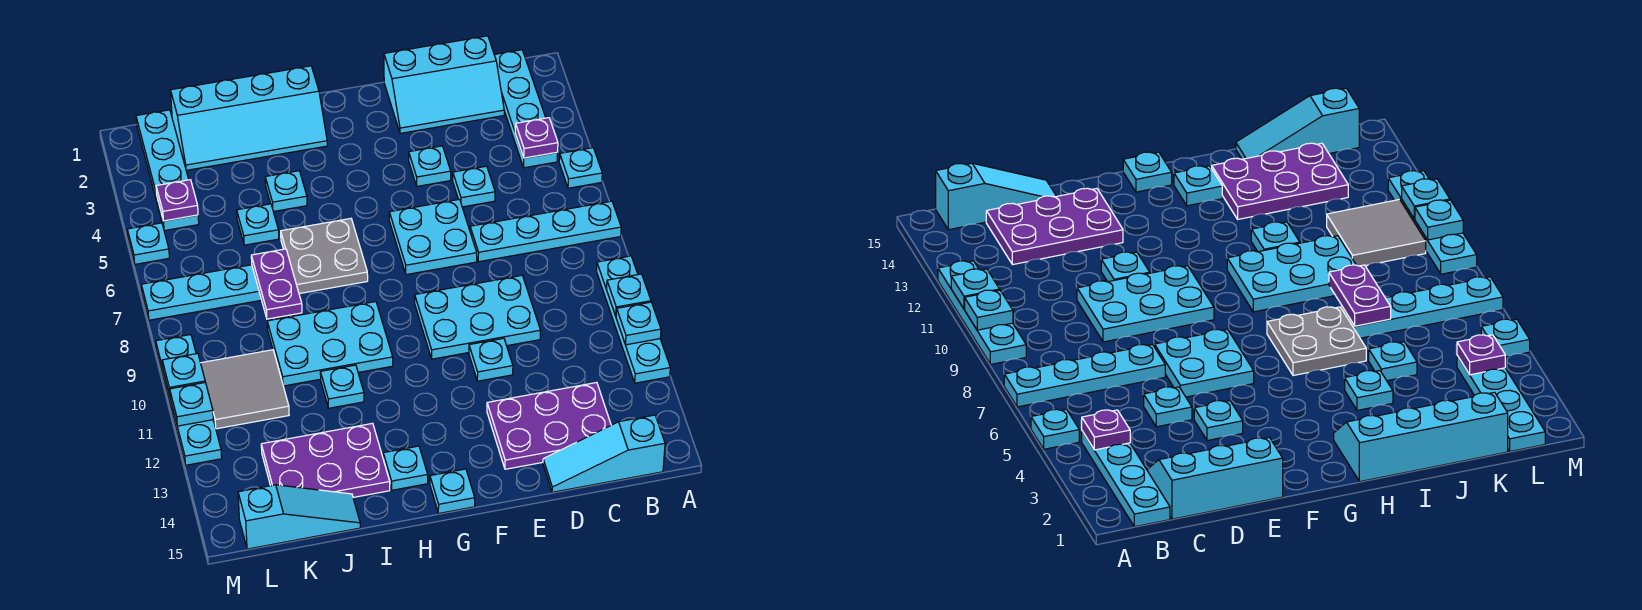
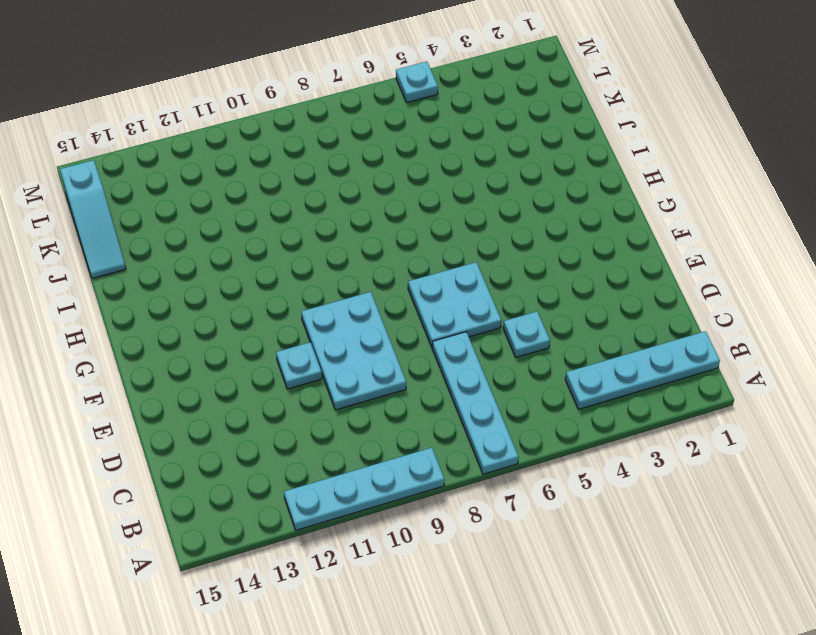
none -> cyan plate A5 level 1
none -> cyan slope B15:D15 level 1 top B
none -> cyan slope C1:E2 level 1 top 1
none -> purple plate C13:E14 level 1

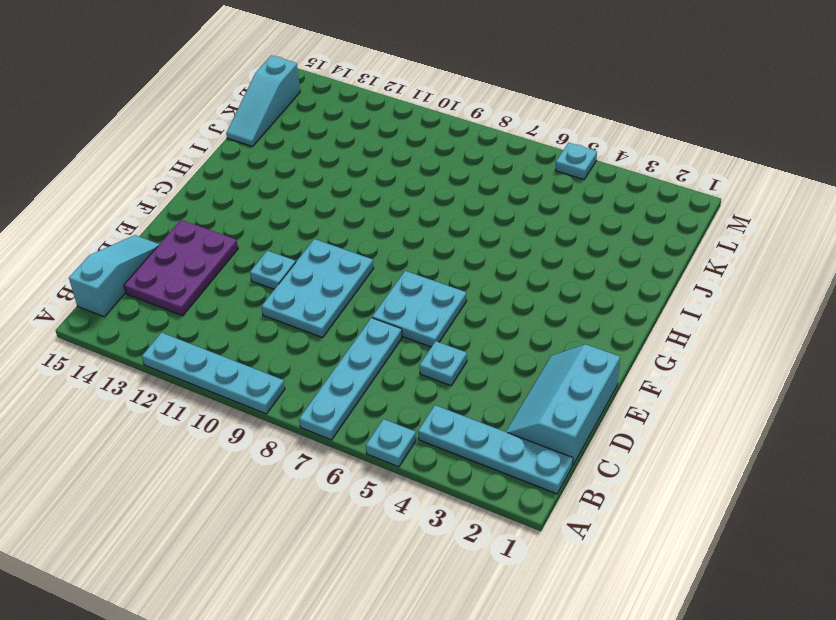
none -> cyan plate E4 level 1
none -> cyan plate G15 level 1
none -> cyan slope H1:K2 level 1 top 1
none -> grey plate H6:I7 level 1

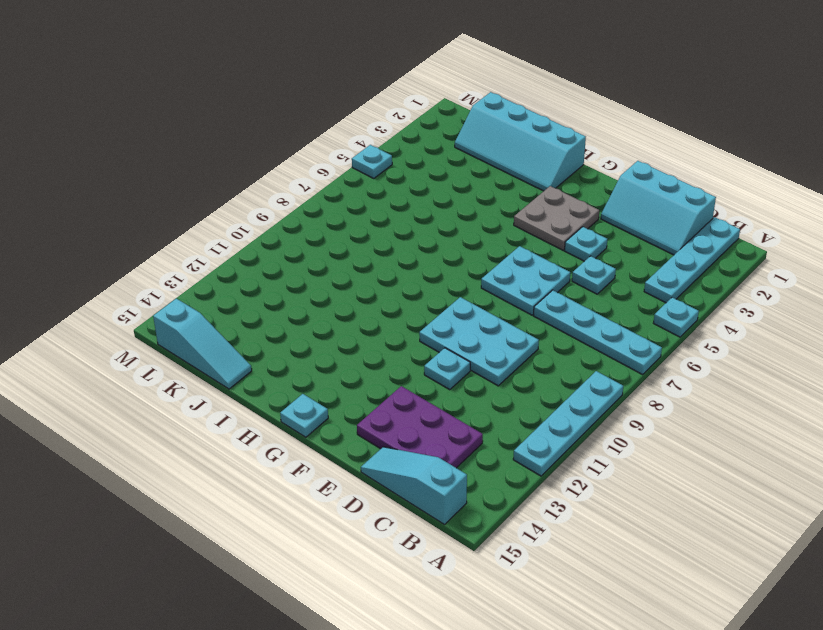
grey plate F3:G4 level 1 -> grey plate H6:I7 level 1
none -> cyan plate H9:J10 level 1
none -> cyan plate H14 level 1
none -> cyan plate I4 level 1
none -> cyan plate I11 level 1

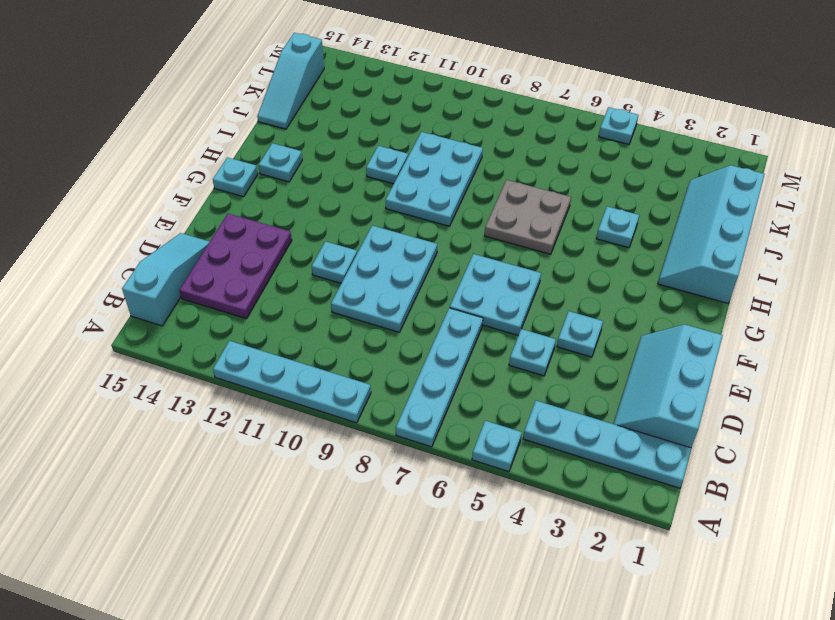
none -> purple plate I13:K14 level 1
none -> cyan plate J5 level 1
none -> cyan plate J7:M7 level 1
none -> grey tile K10:L11 level 1

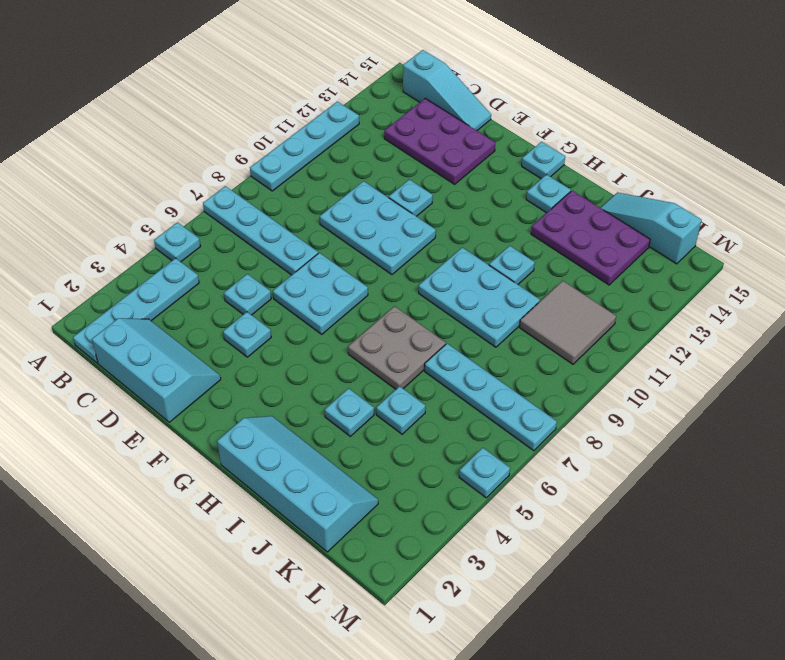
none -> cyan plate L1:L4 level 1
none -> cyan plate M9:M12 level 1
none -> cyan plate A10 level 2
none -> cyan plate A11 level 2

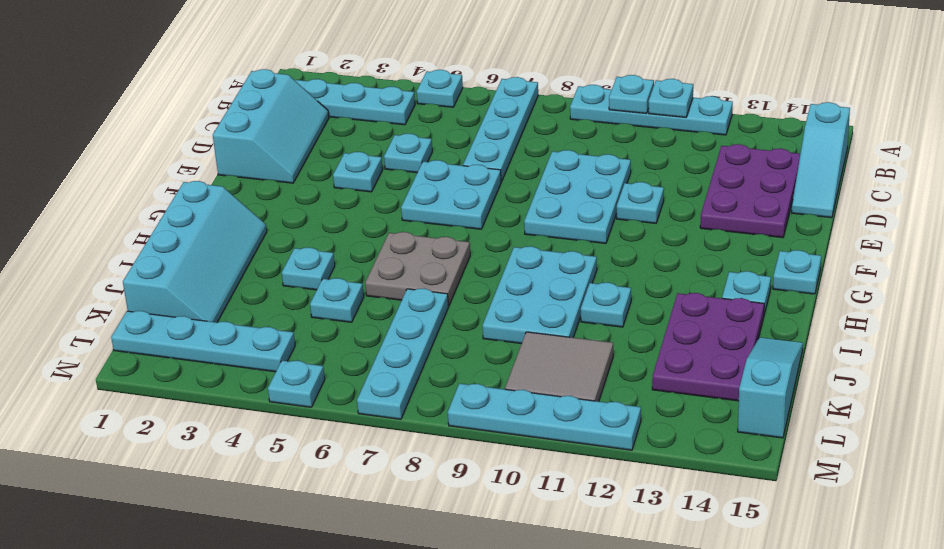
none -> purple plate B4 level 2
none -> purple plate J7:J8 level 2
none -> purple plate L4 level 2
none -> cyan plate M10 level 2

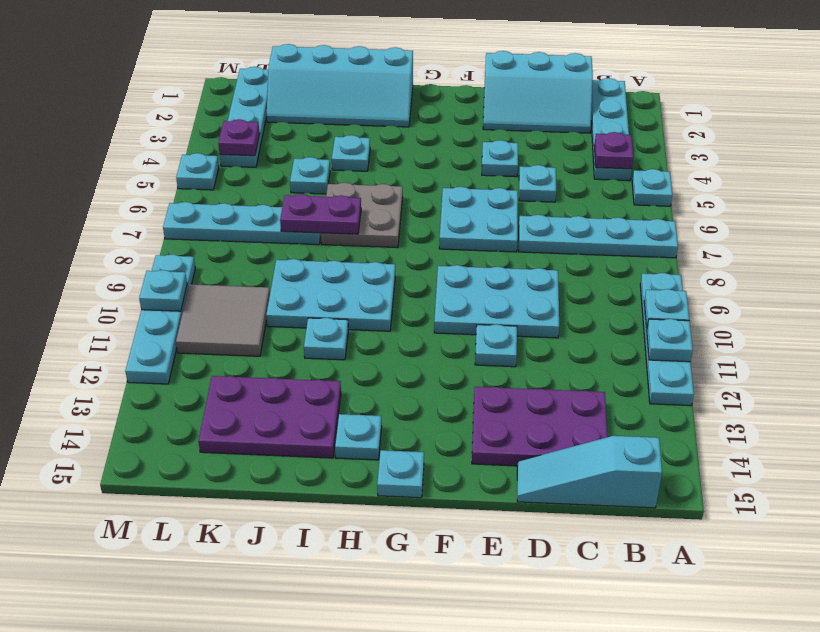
purple plate I7:J7 level 2 -> purple plate J7:J8 level 2
none -> cyan slope J15:L15 level 1 top L
none -> cyan plate M11 level 2

